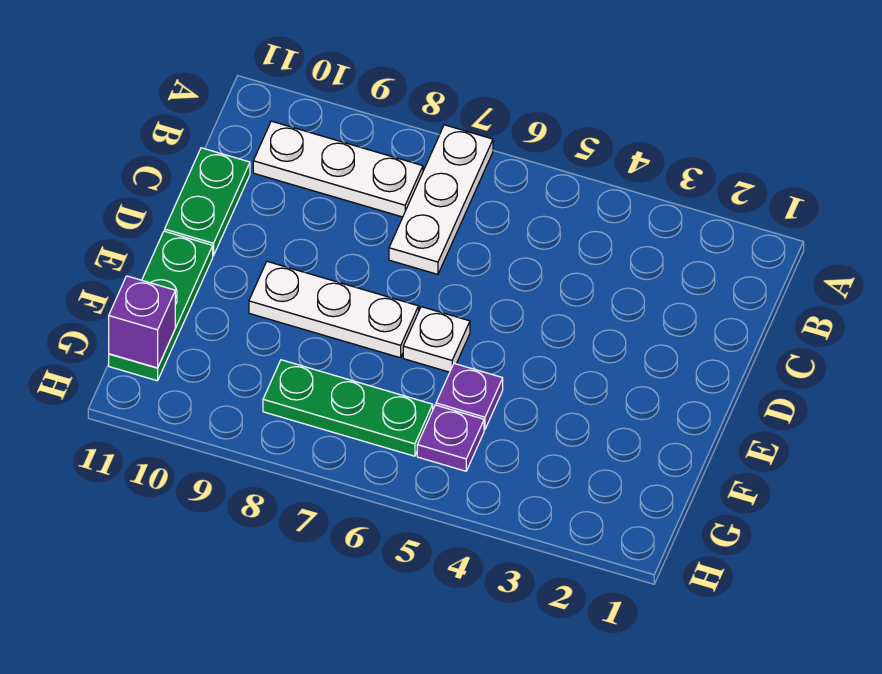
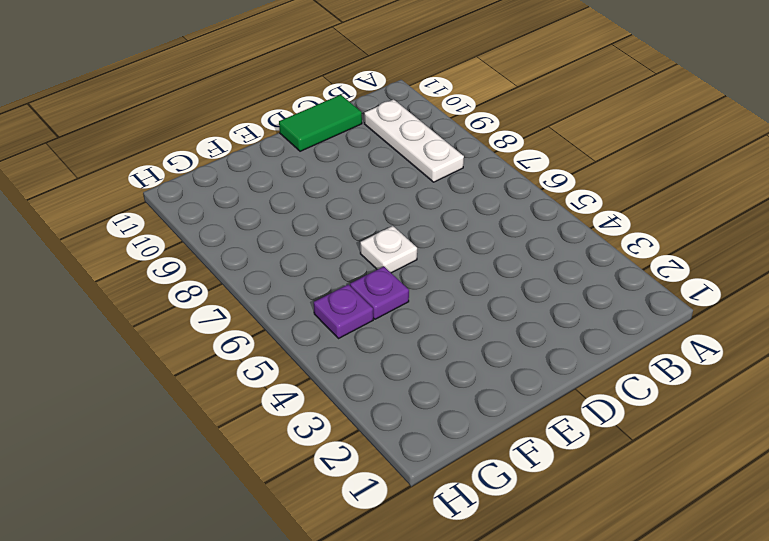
green tile C11:D11 level 1 -> green plate C11:D11 level 1
none -> white plate A7:C7 level 1
none -> white plate E7:E9 level 1

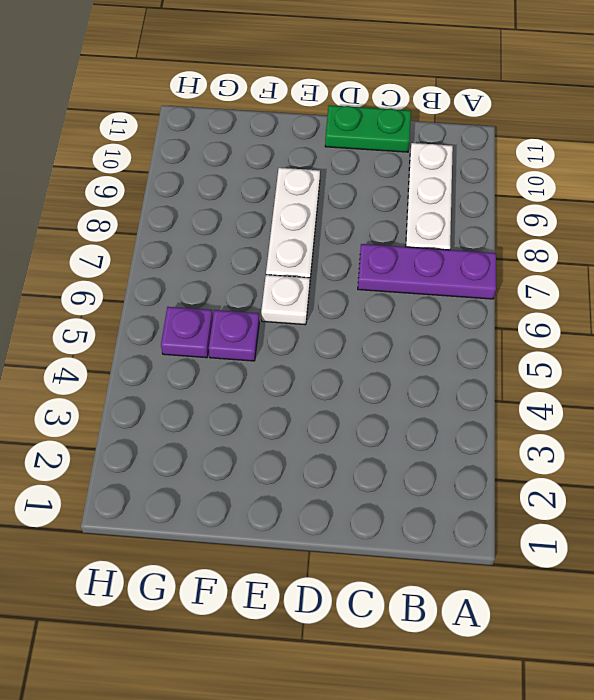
purple plate A7:C7 level 1 -> white plate A7:C7 level 1
none -> green plate E11:G11 level 1
none -> green plate G6:G8 level 1

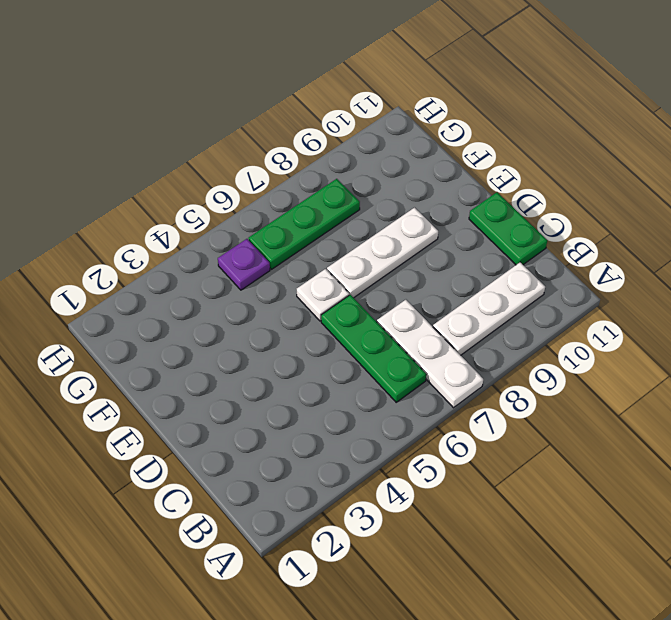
green plate B6:D6 level 1 -> green plate E11:G11 level 1
none -> purple plate F5 level 1
none -> purple brick G11 level 2

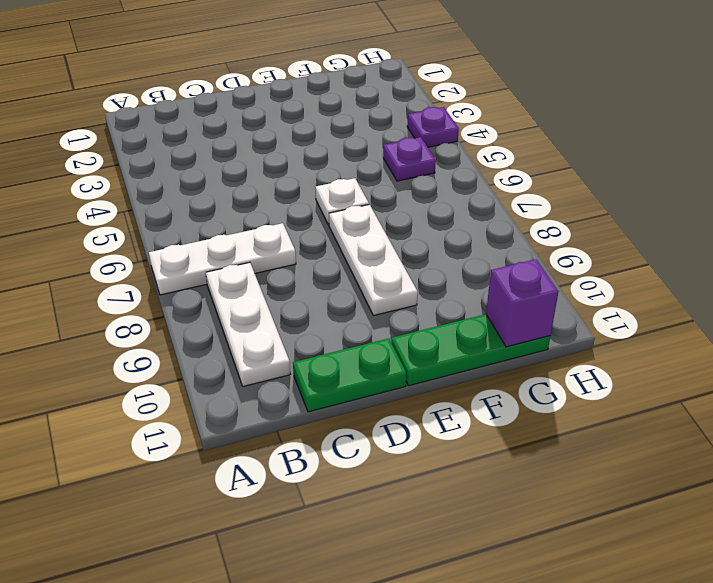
purple plate H4 level 1 -> purple plate F5 level 1
none -> green plate G6:G8 level 1

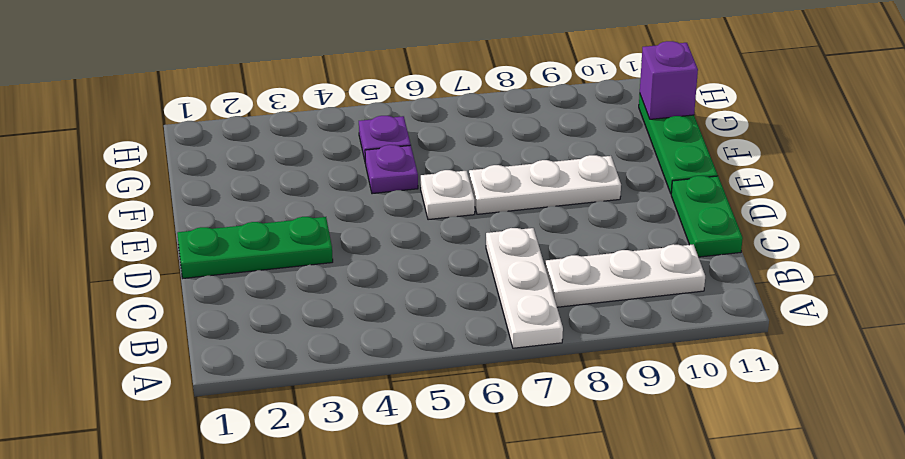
green plate D1:D3 level 1 -> green plate G6:G8 level 1

